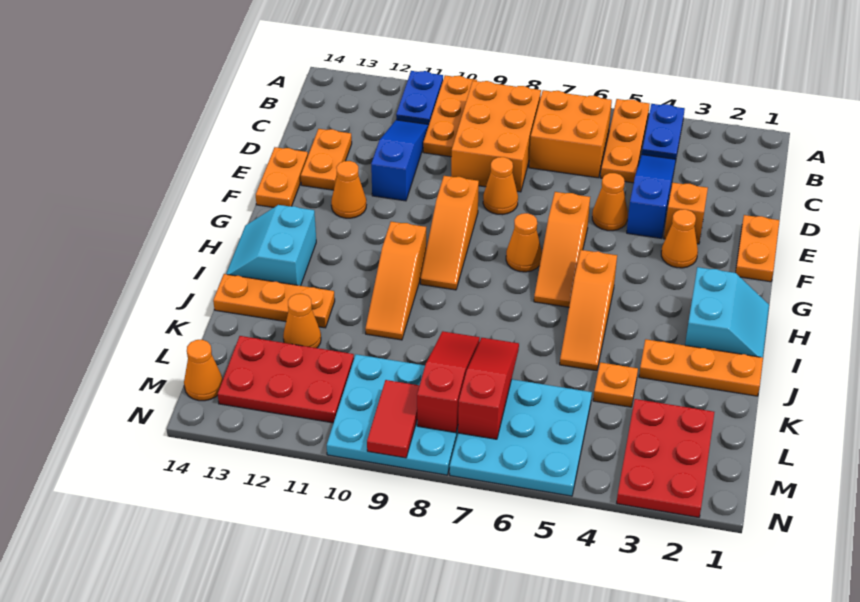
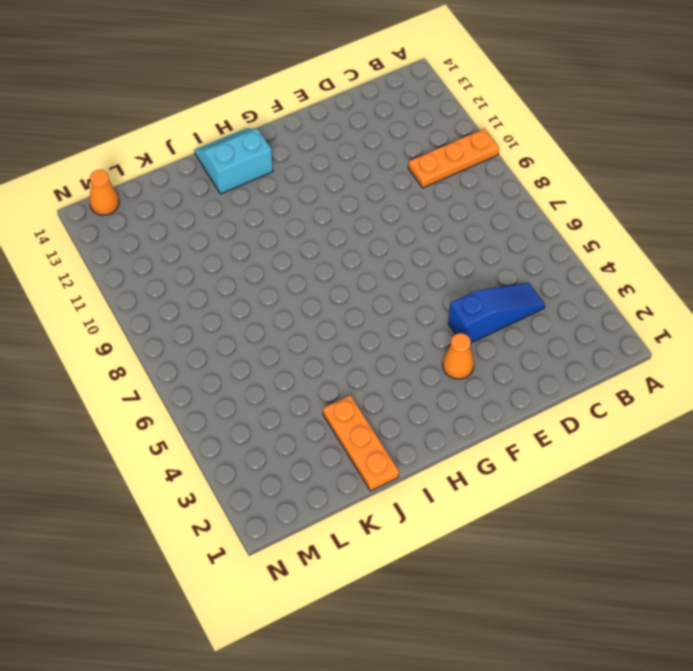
none -> blue plate A4:B4 level 1
none -> orange plate A5:C5 level 1
none -> blue plate A11:B11 level 1
none -> orange brick B6:C7 level 1

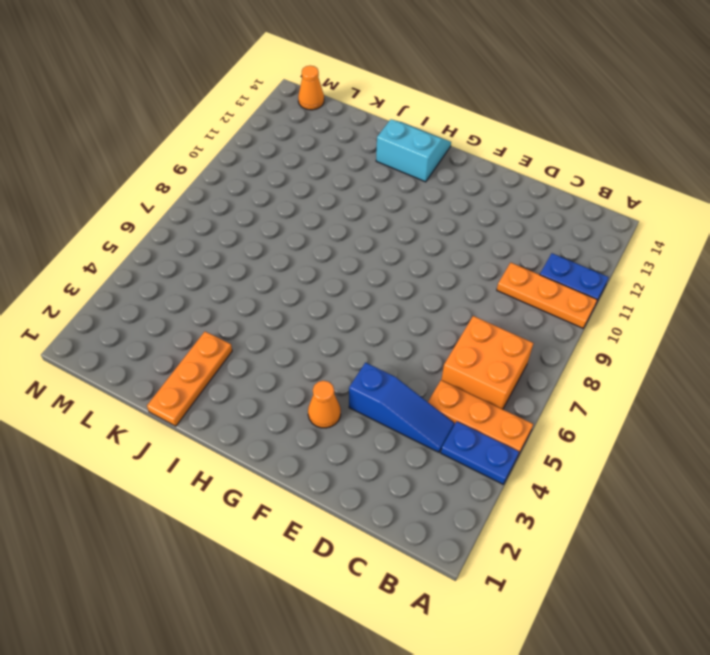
none -> orange brick B8:D9 level 1
none -> blue slope C11:E11 level 1 top E
none -> orange plate D13:E13 level 1
none -> orange plate E1:F1 level 1

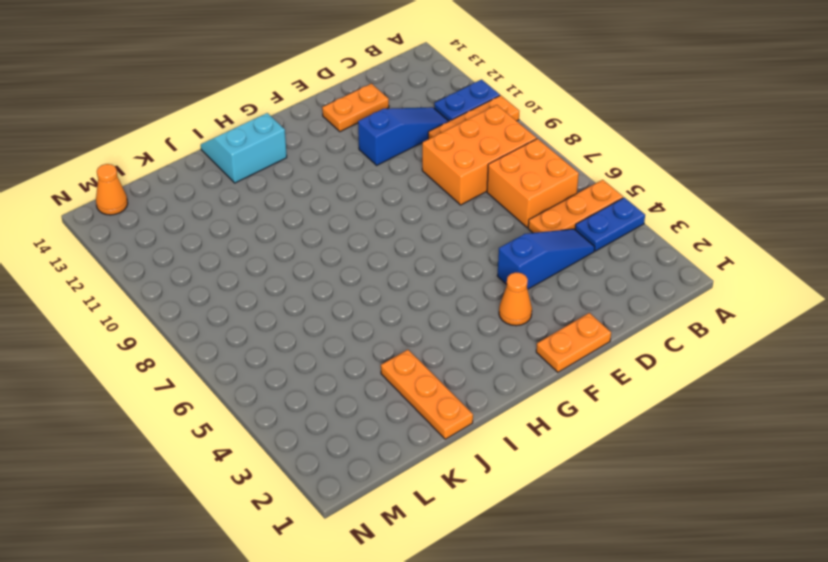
none -> orange brick E3 level 1
none -> orange cone E5 level 1
none -> orange cone E8 level 1
none -> orange plate E14:F14 level 1

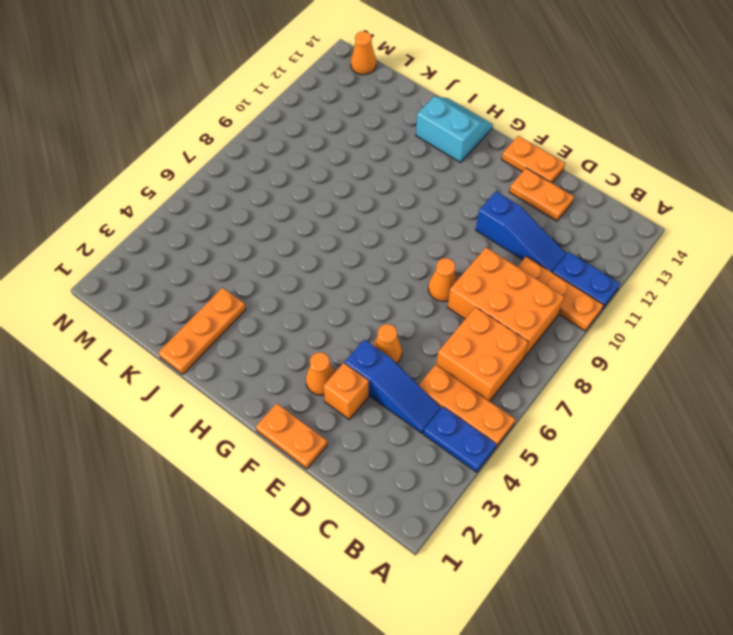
none -> orange slope F6:H6 level 1 top F
none -> orange slope F9:H9 level 1 top F
none -> orange cone F12 level 1
none -> orange cone G7 level 1

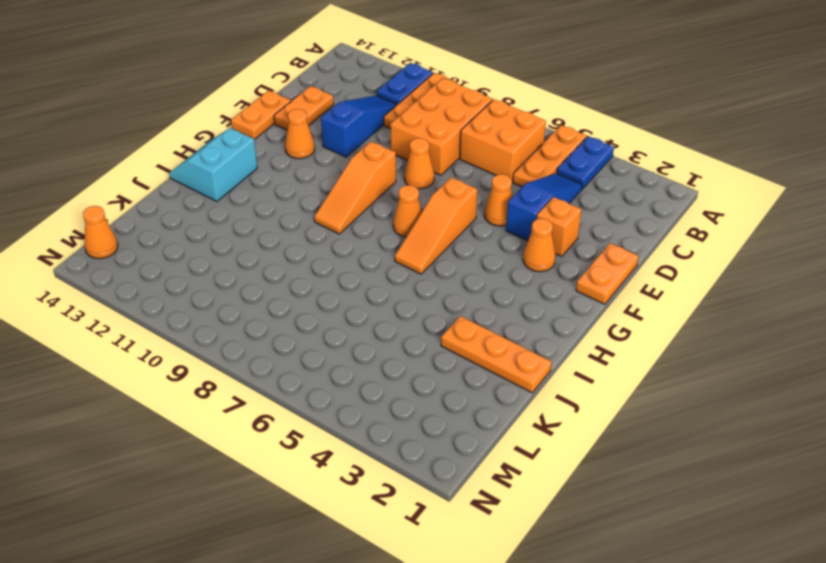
none -> cyan slope H1:I2 level 1 top 2
none -> orange slope H5:J5 level 1 top H
none -> orange slope H10:J10 level 1 top H
none -> orange plate J12:J14 level 1

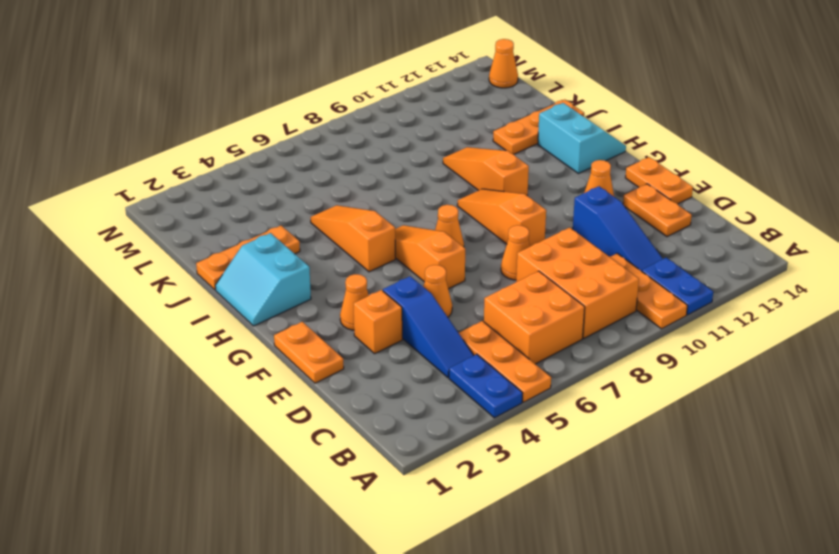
none -> orange plate K4 level 1
none -> orange cone K12 level 1
none -> red plate L2:N3 level 1
none -> cyan plate L5:N7 level 1

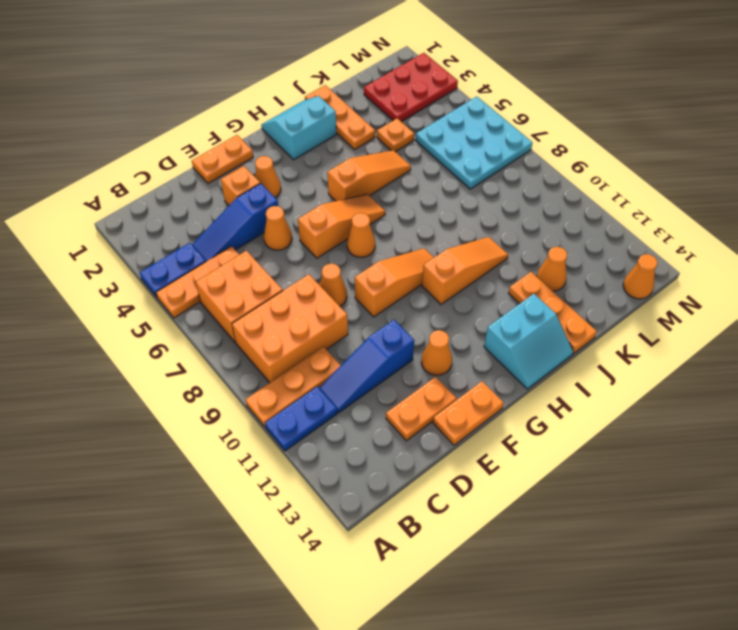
none -> cyan plate L8:N10 level 1
none -> red plate L11:M13 level 1
none -> red slope K7:M7 level 2 top M
none -> red slope K8:M8 level 2 top M

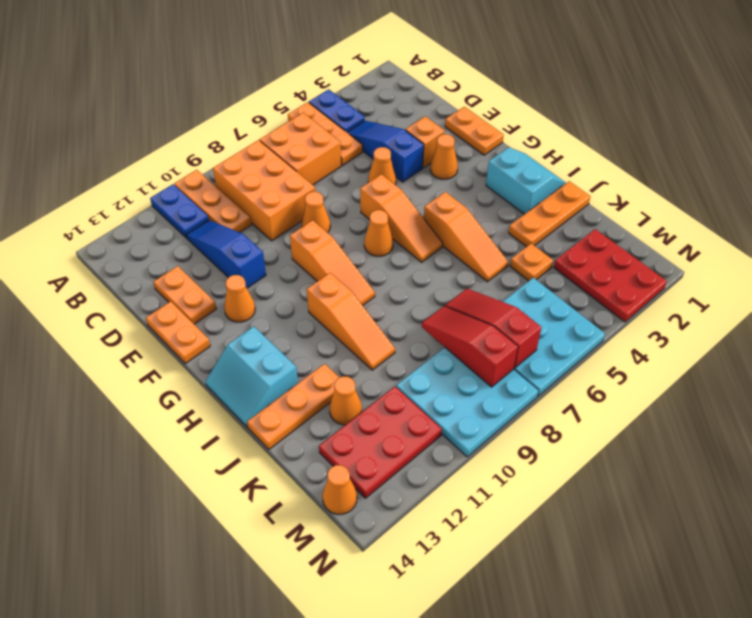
none -> red tile M9:N9 level 2

